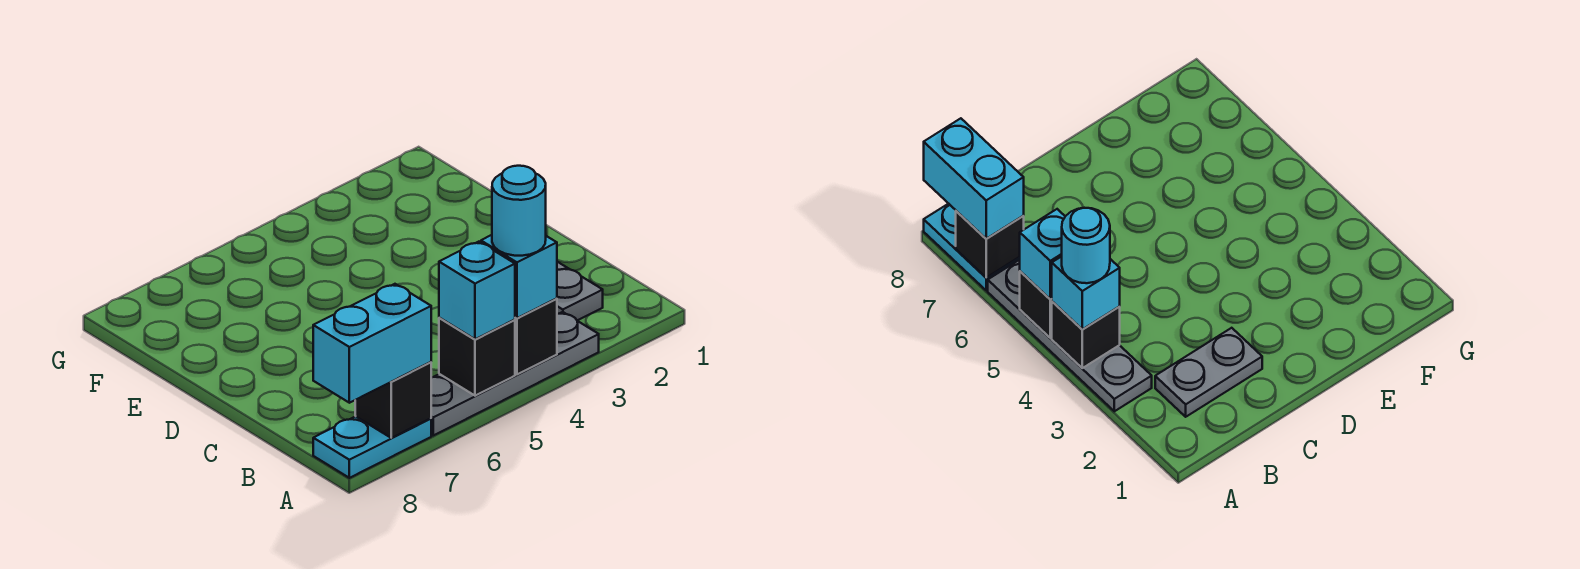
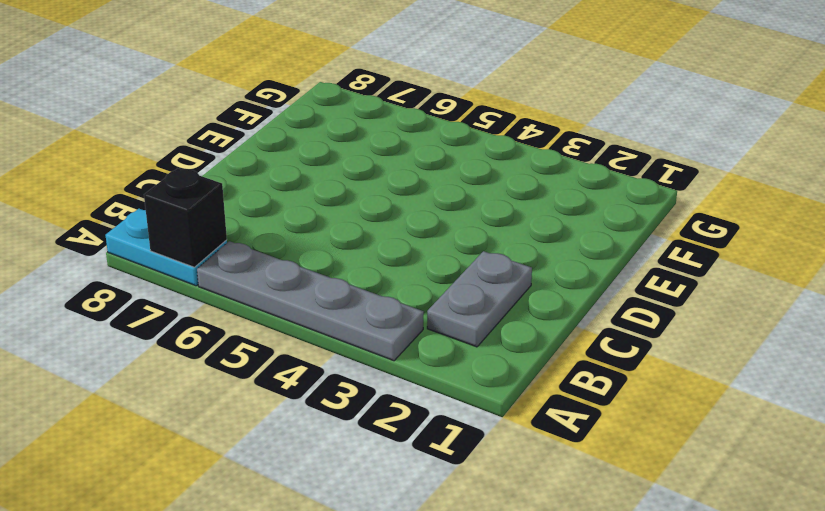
none -> black brick A4 level 2
none -> black brick A5 level 2

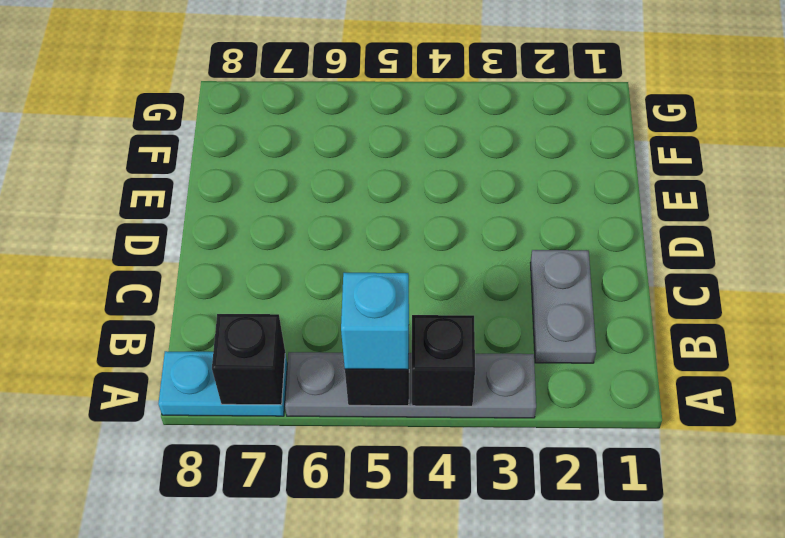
none -> cyan brick A4 level 3
none -> cyan brick A7:A8 level 3

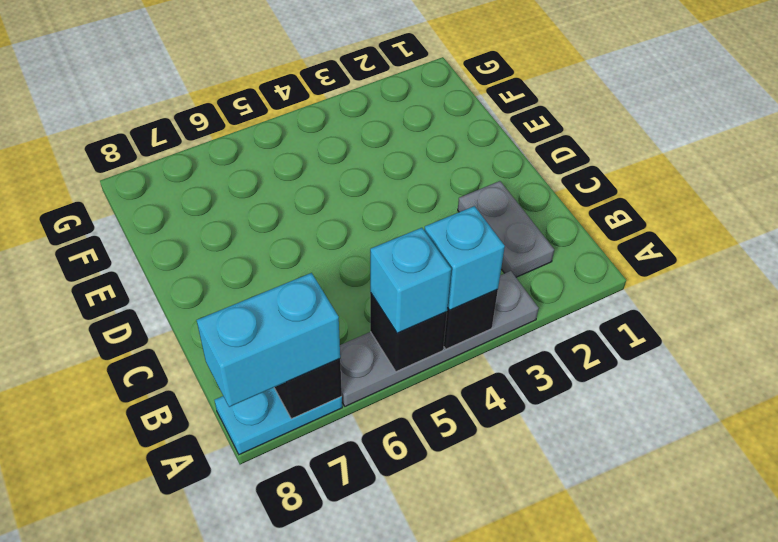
none -> cyan round brick A4 level 4

